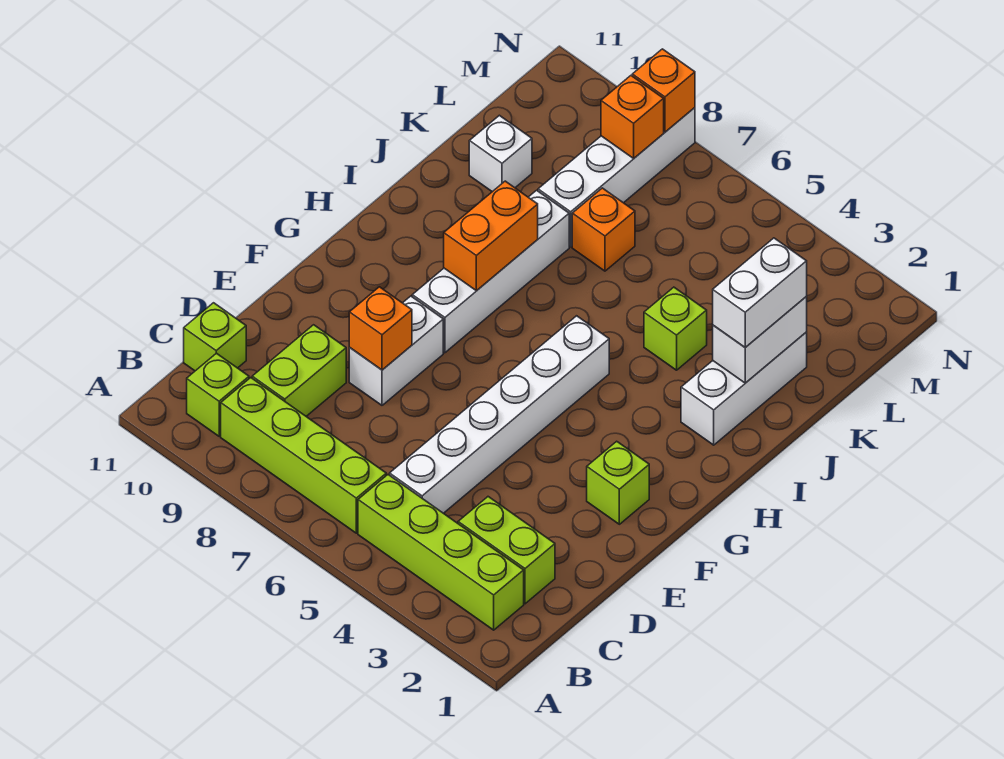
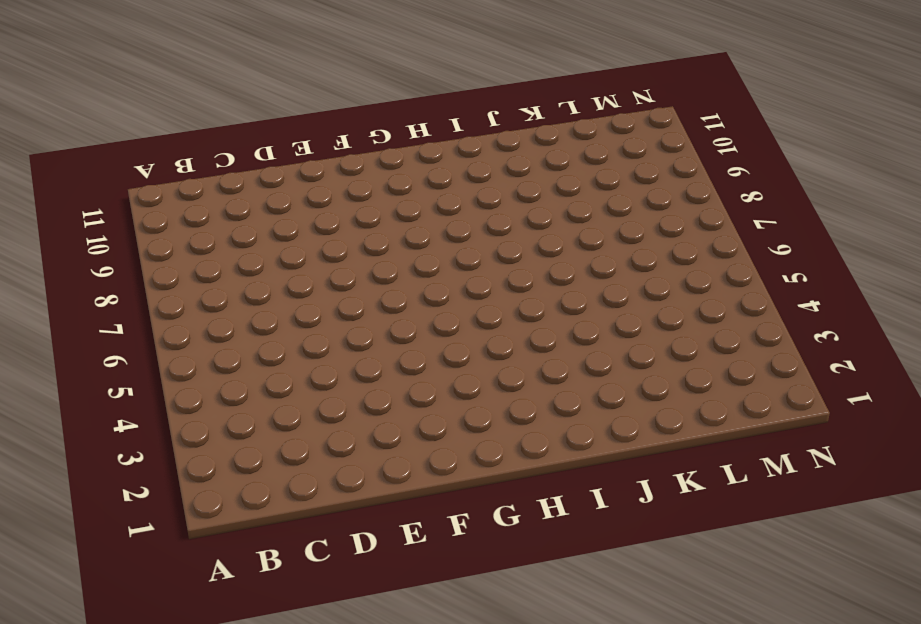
none -> lime brick B2:B5 level 1
none -> lime brick B6:B9 level 1
none -> lime brick B10 level 1

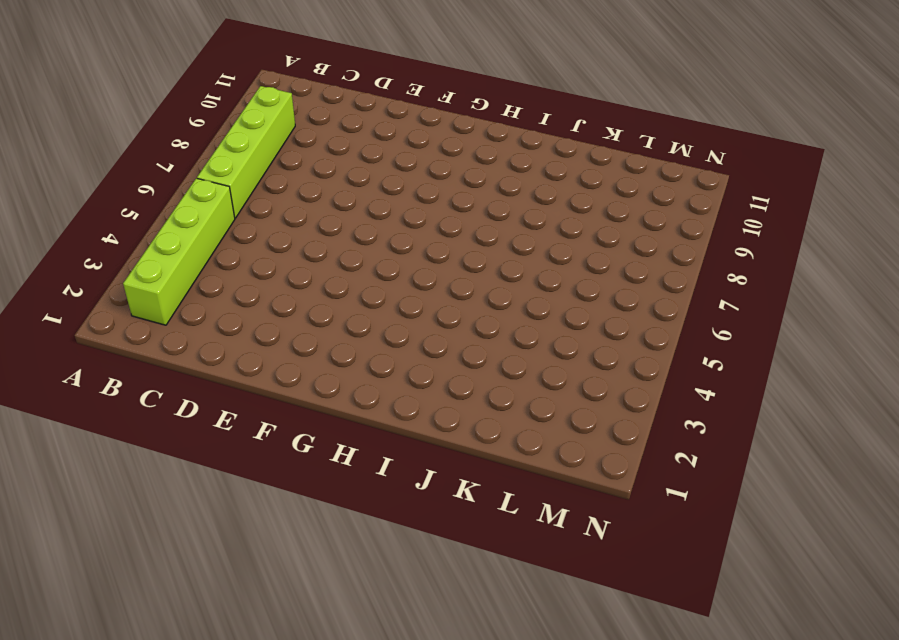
none -> lime brick B10 level 1
none -> lime brick C2:C3 level 1
none -> white brick C5:H5 level 1

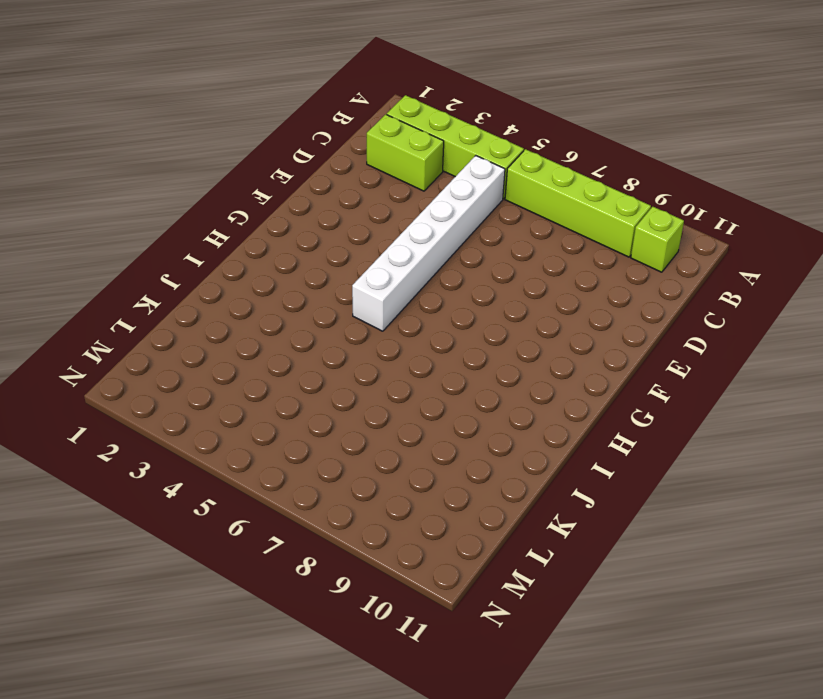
none -> lime brick C9:D9 level 1
none -> lime brick C11 level 1
none -> white brick E8:F8 level 1

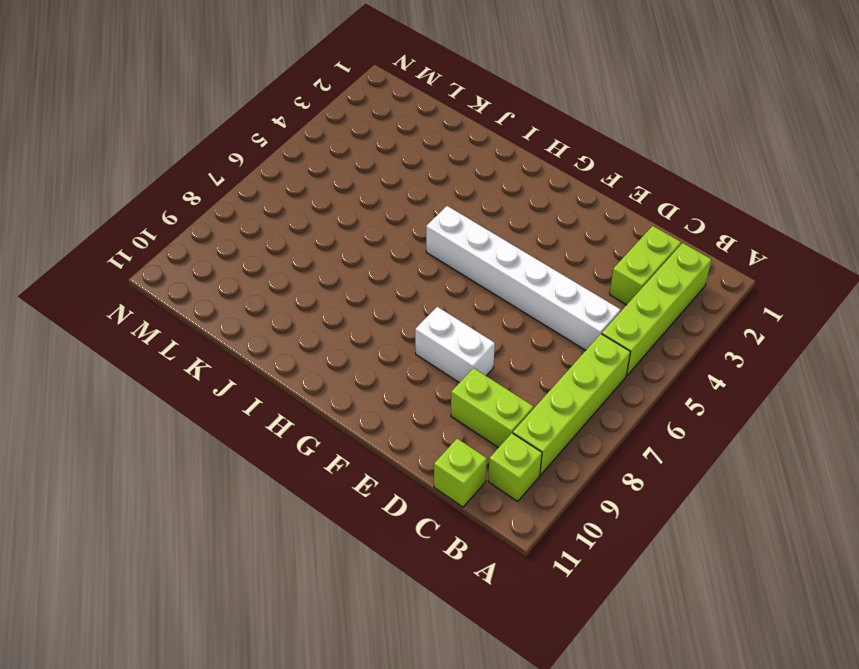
none -> lime brick F2 level 1
none -> white brick G8:J8 level 1
none -> white brick I2:K2 level 1

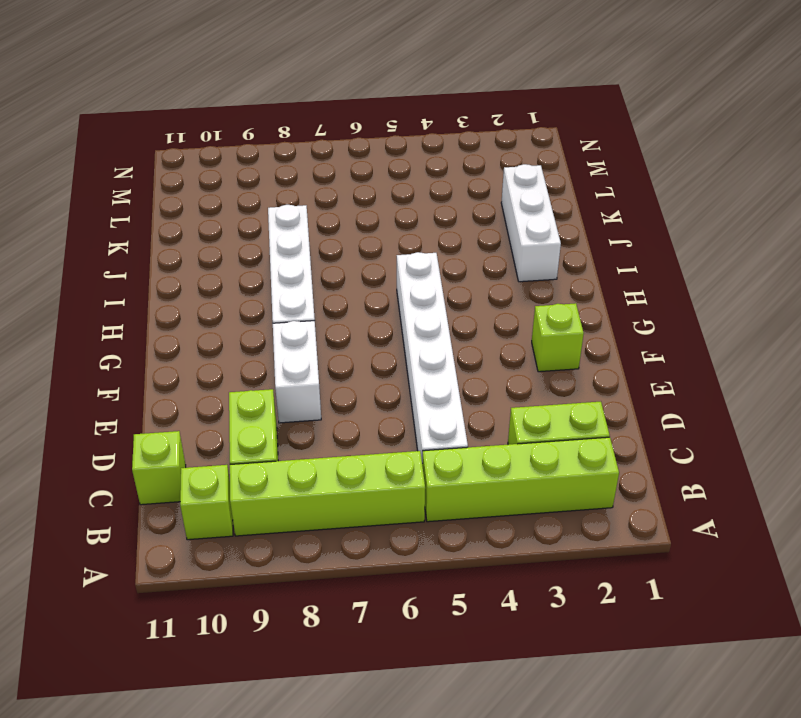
none -> lime brick J4 level 1
none -> orange brick K7 level 1
none -> white brick K8:N8 level 1

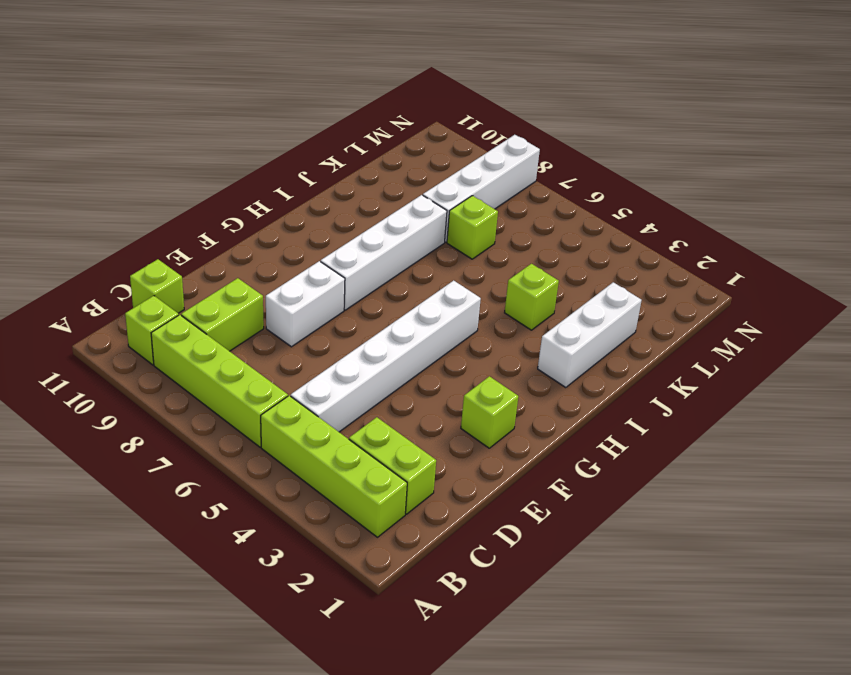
lime brick K7 level 1 -> orange brick K7 level 1
none -> white brick K10 level 1
none -> orange brick E8 level 2
none -> orange brick H8:I8 level 2

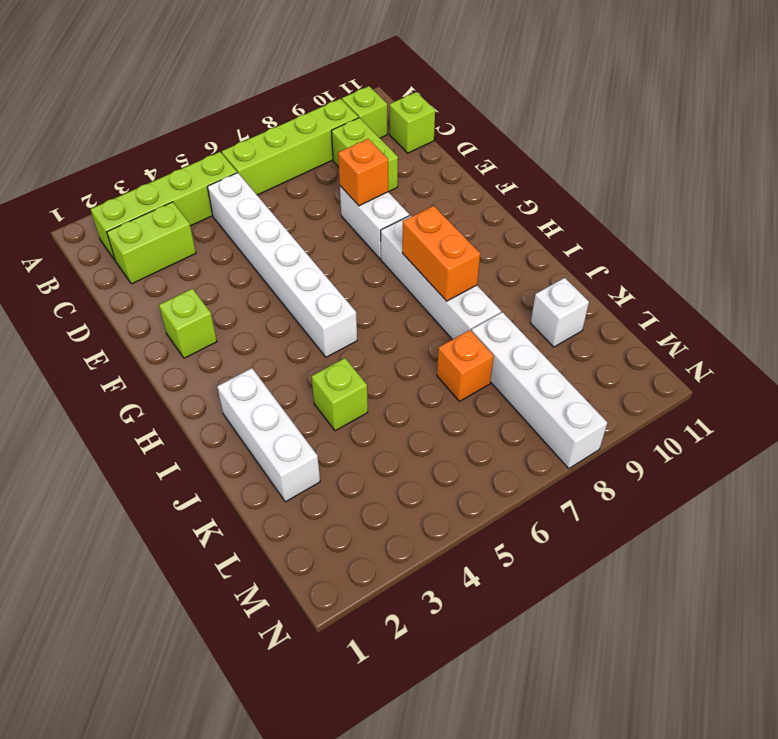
none -> white brick J2:K2 level 2
none -> orange brick M8 level 2
none -> orange brick N8 level 2

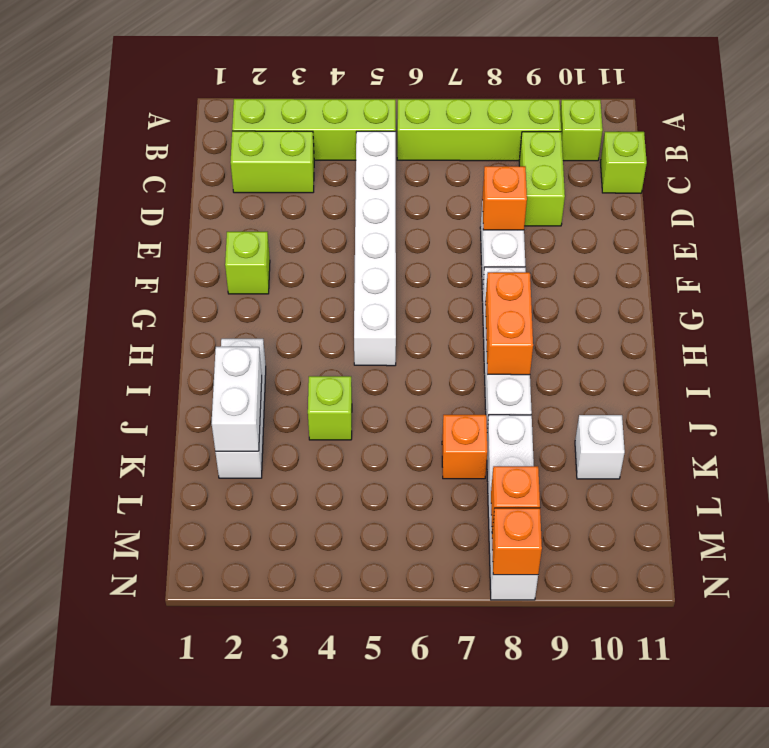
none -> white brick J2:K2 level 3

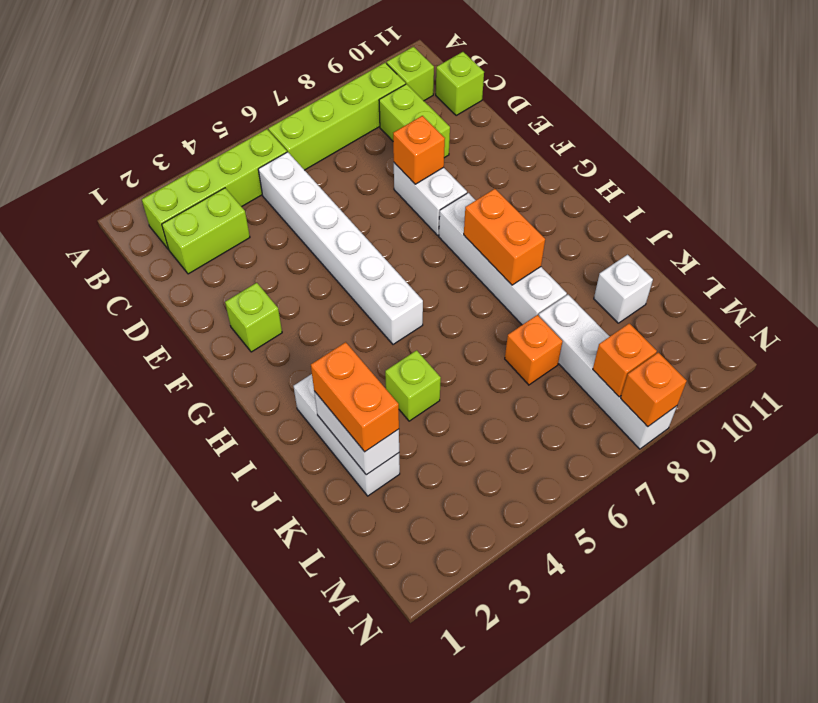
orange brick J2:K2 level 3 -> white brick J2:K2 level 3

